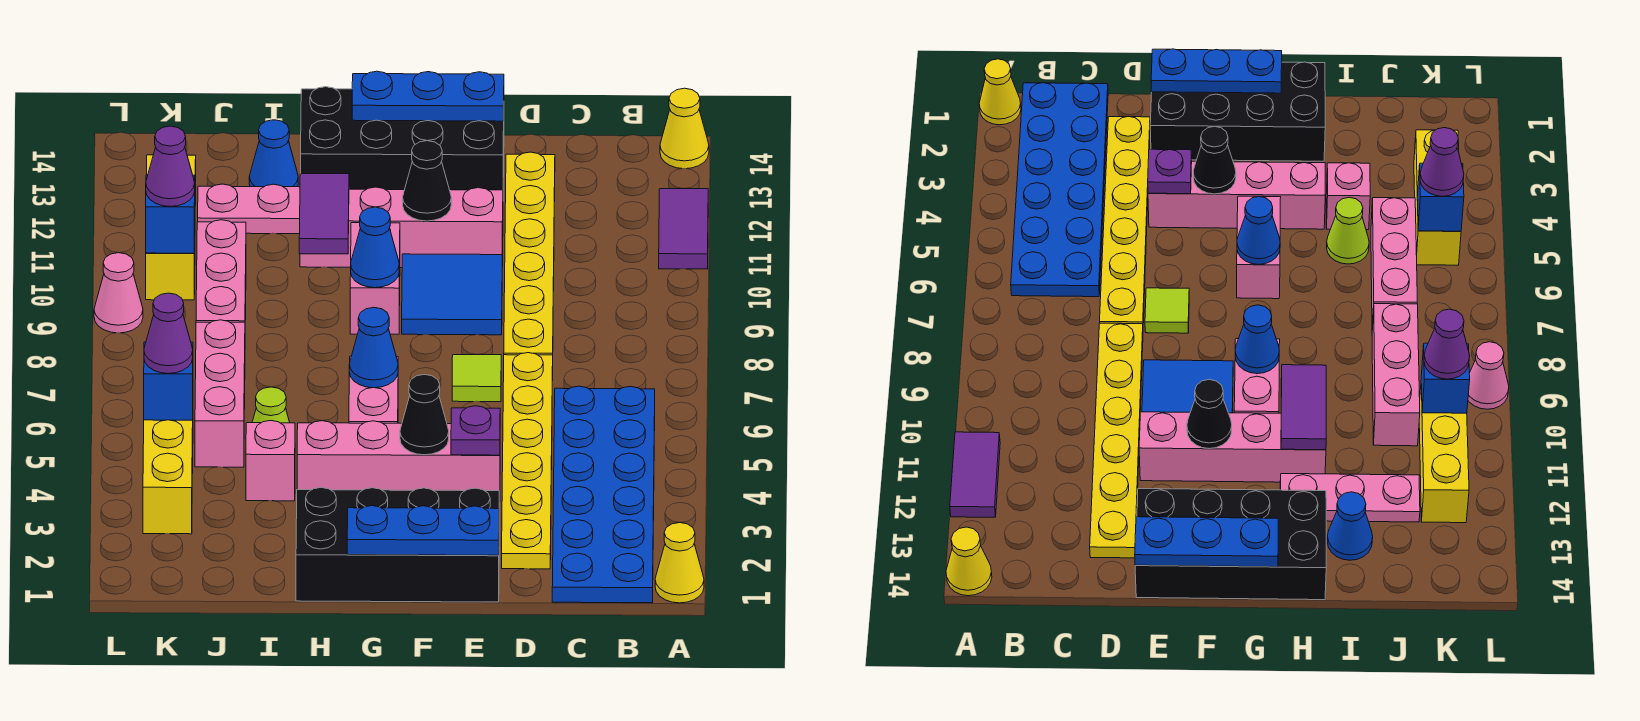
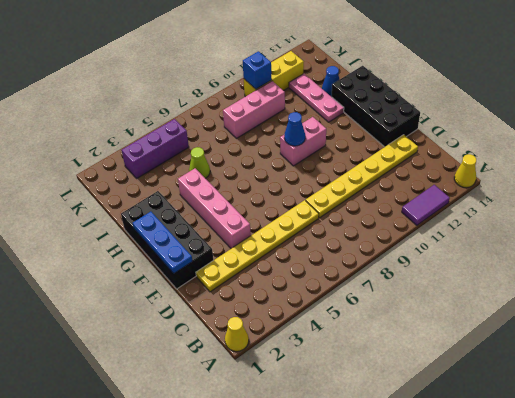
purple brick K3:K5 level 1 -> yellow brick K3:K5 level 1
none -> blue plate B1:C6 level 1
none -> lime tile E7 level 1
none -> blue tile E9:F10 level 1
none -> pink brick E11:H11 level 1

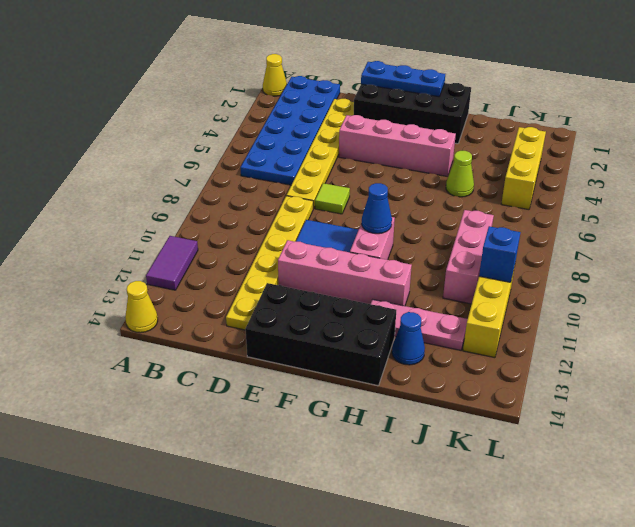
none -> pink brick G5:G6 level 1
none -> pink brick I4 level 1
none -> pink brick J5:J7 level 1
none -> pink cone L9 level 1

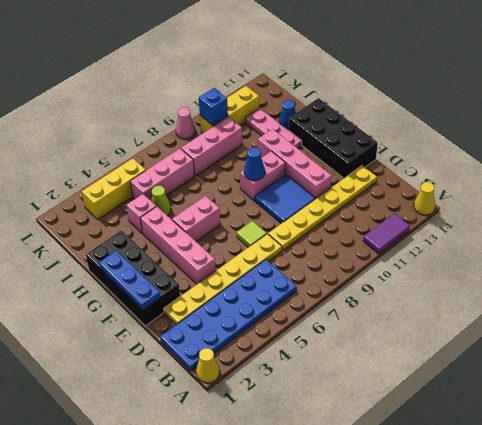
none -> purple plate E4 level 2
none -> blue plate E14:G14 level 2
none -> black cone F4 level 2
none -> black cone F11 level 2

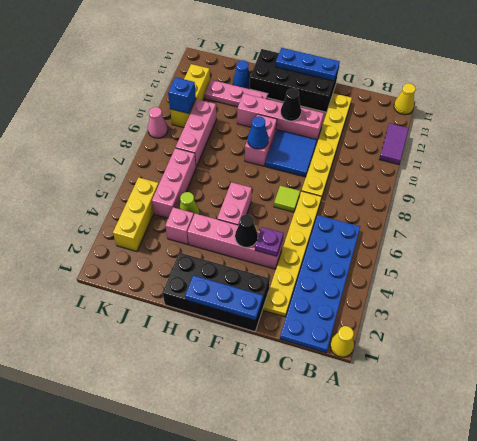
none -> blue cone G6 level 2
none -> purple tile H10:H11 level 2
none -> blue brick K5 level 2
none -> purple cone K5 level 3

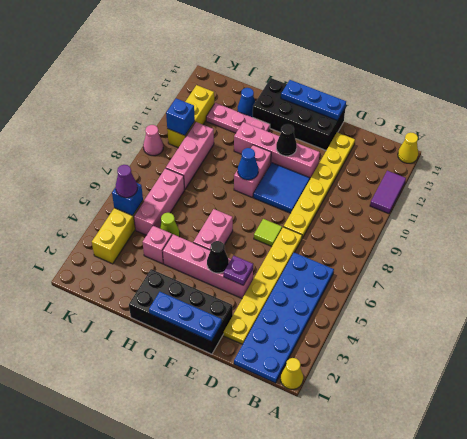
none -> blue cone G6 level 2
none -> purple tile H10:H11 level 2
none -> purple cone K10 level 3

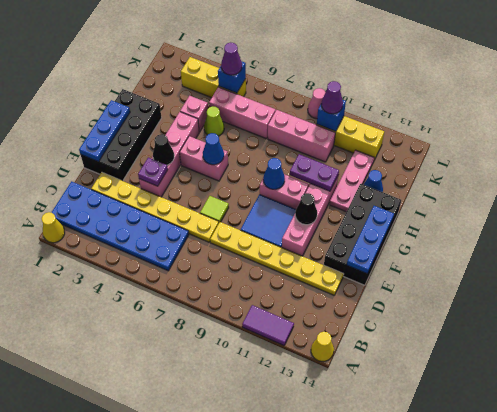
purple plate H10:H11 level 2 -> purple tile H10:H11 level 2

